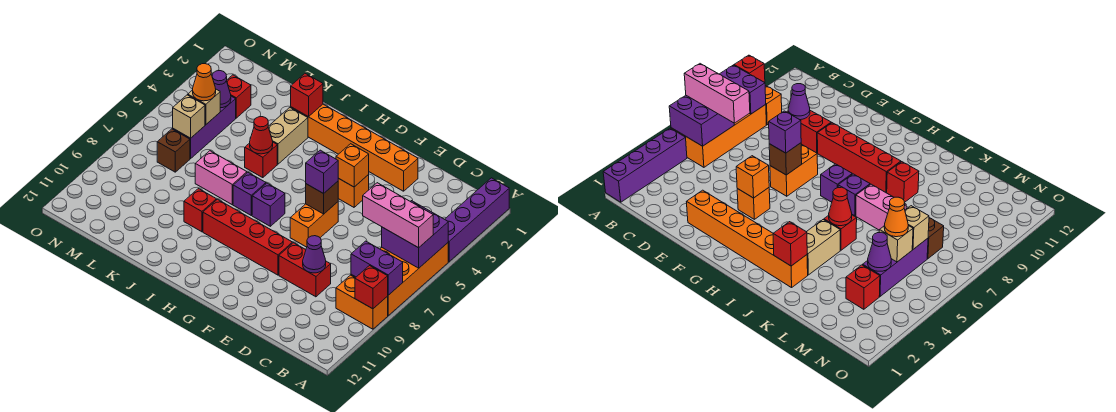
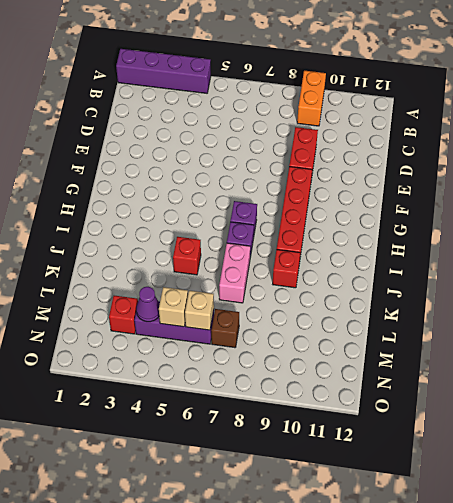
none -> orange brick A5:B8 level 1
none -> orange brick E2:J2 level 1
none -> orange brick F4 level 1
none -> orange brick F6:F7 level 1

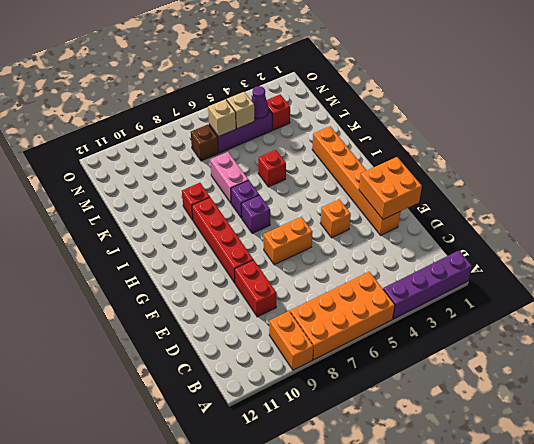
orange brick E1:F2 level 2 -> none
none -> tan brick J3:J4 level 1
none -> purple brick A5:B6 level 2
none -> purple brick A8:B8 level 2
none -> red brick A9 level 2

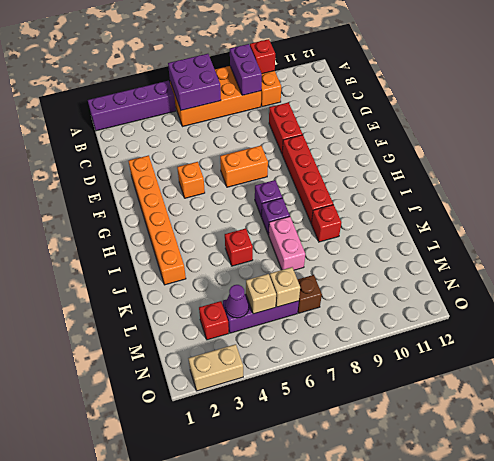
tan brick O2:O3 level 1 -> tan brick J3:J4 level 1
none -> purple cone D9 level 2
none -> orange brick F4 level 2
none -> brown brick F6 level 2
none -> red brick J2 level 2

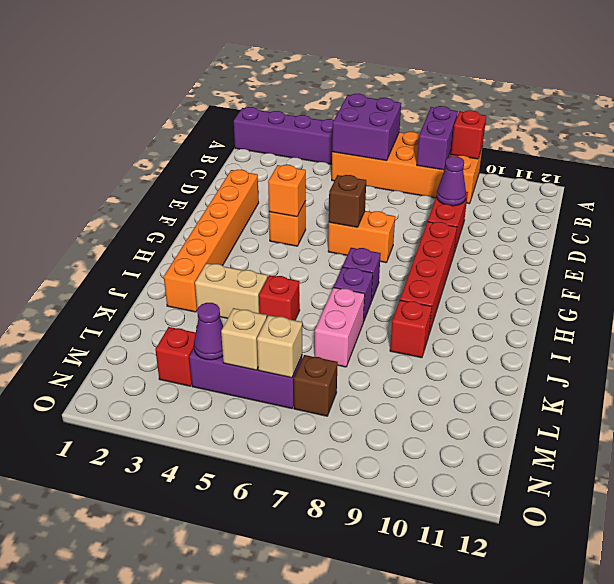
none -> red brick J2 level 2
none -> red cone J5 level 2
none -> pink brick A6:C6 level 3
none -> purple brick F6 level 3

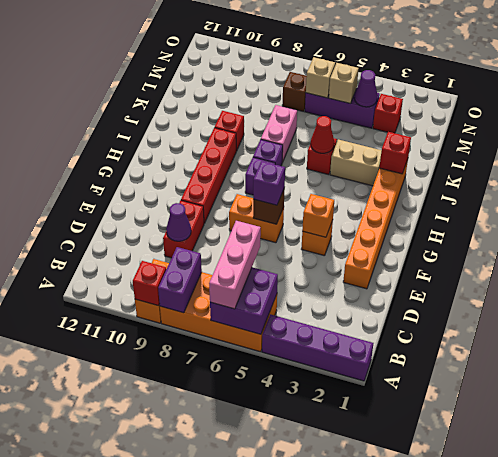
none -> orange cone M5 level 3

